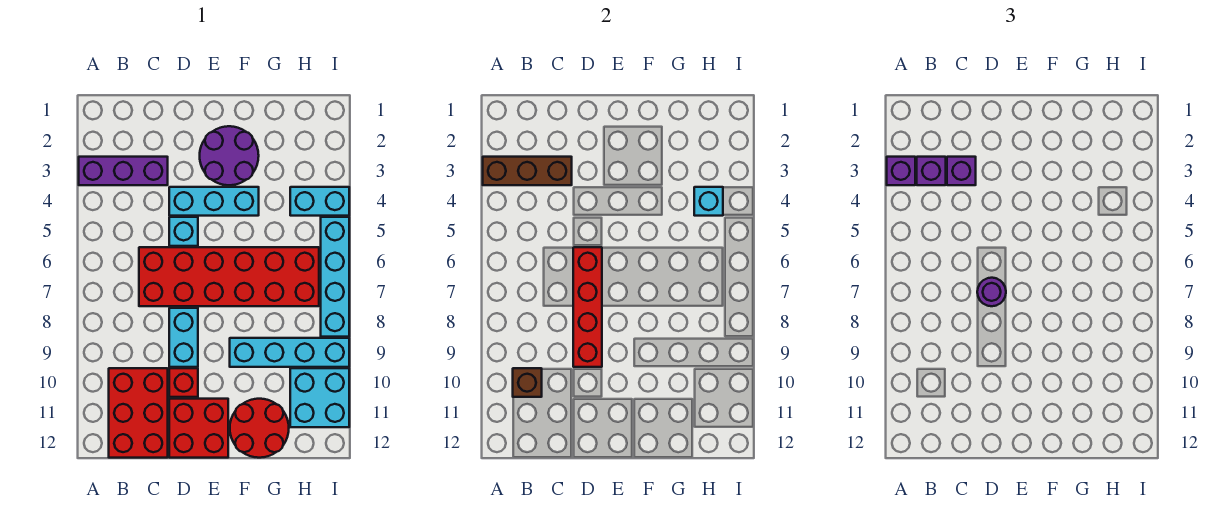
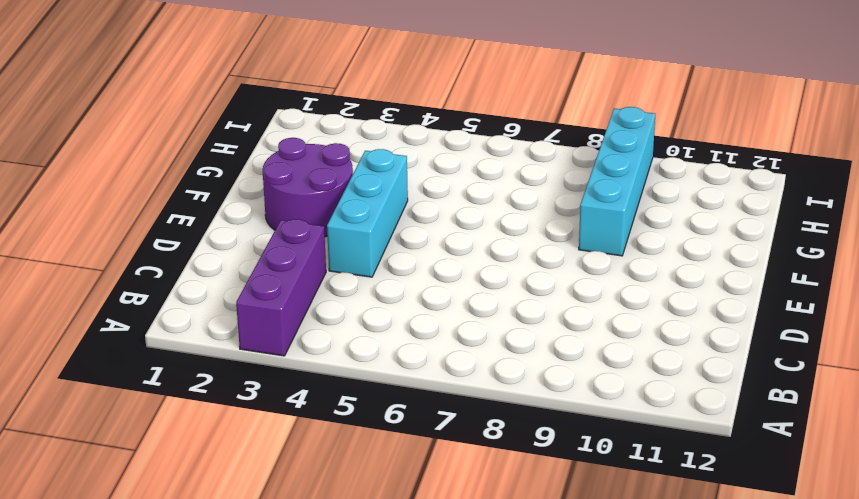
none -> red brick B10:C12 level 1
none -> red brick C6:H7 level 1
none -> cyan brick D5 level 1

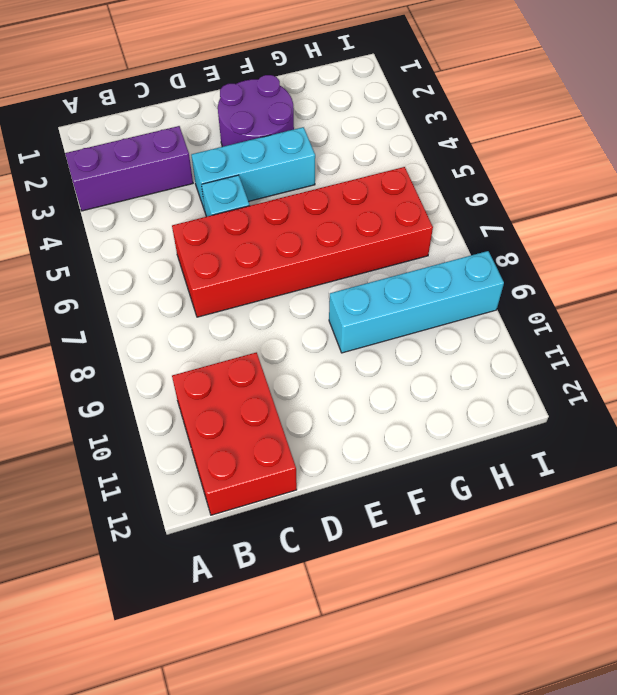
none -> cyan brick D8:D9 level 1
none -> red brick D10 level 1
none -> red brick D11:E12 level 1

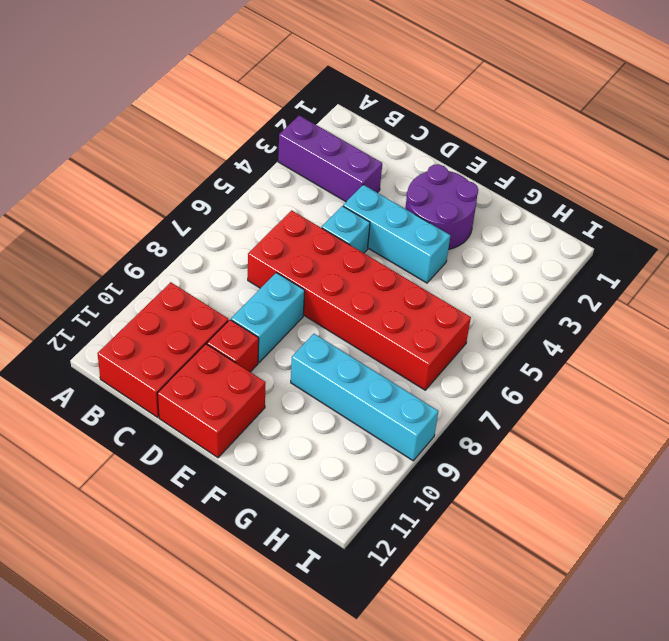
none -> red round brick F11:G12 level 1
none -> cyan brick H4:I4 level 1
none -> cyan brick H10:I11 level 1

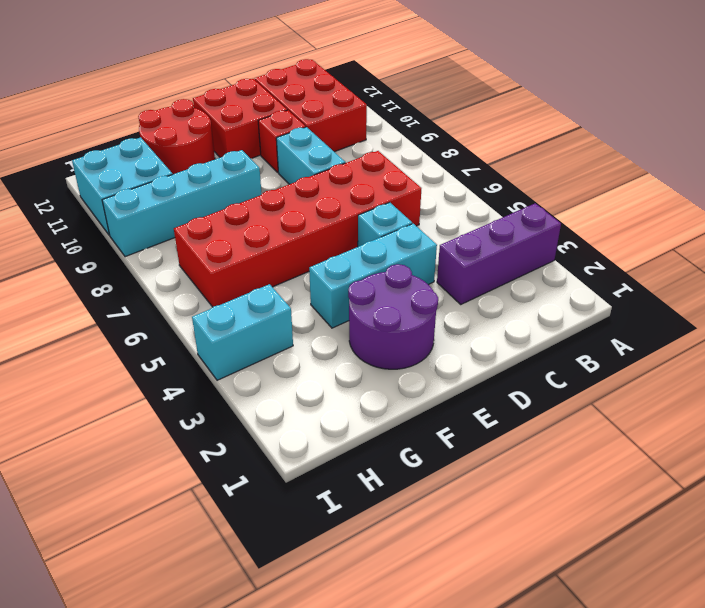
none -> cyan brick I5:I8 level 1
none -> brown brick A3:C3 level 2
none -> brown brick B10 level 2

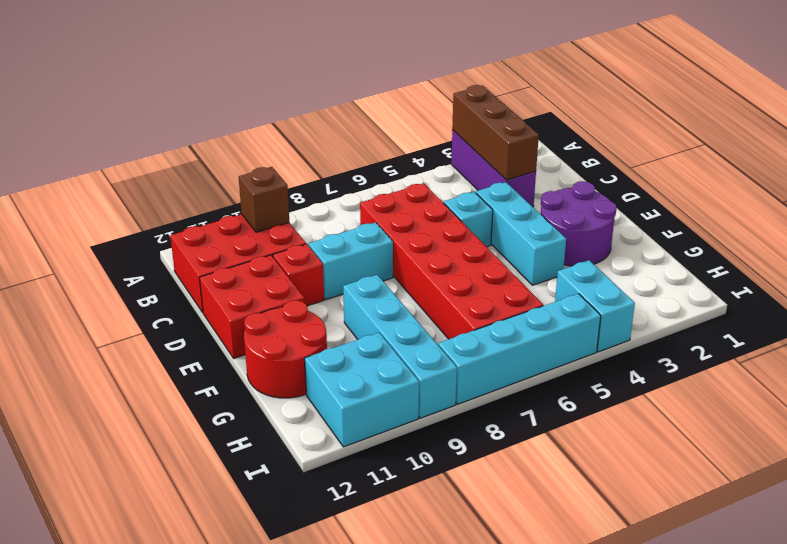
none -> red brick D6:D9 level 2
none -> cyan brick H4 level 2
none -> purple brick A3 level 3

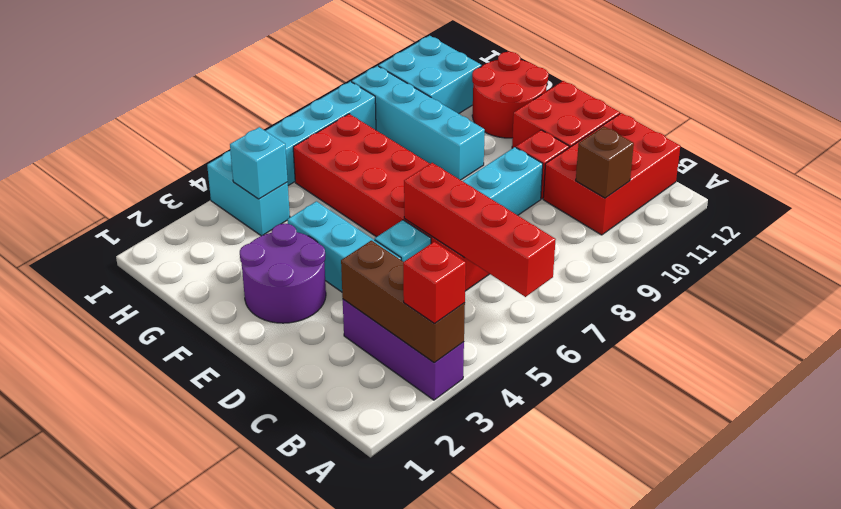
red brick A3 level 3 -> purple brick A3 level 3
red brick A6:D6 level 2 -> red brick D6:D9 level 2
none -> purple brick B3 level 3
none -> purple brick C3 level 3
none -> purple round brick D7 level 3

